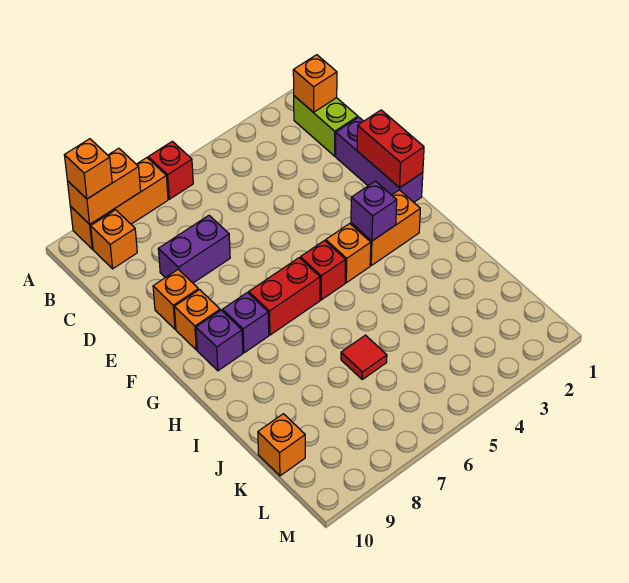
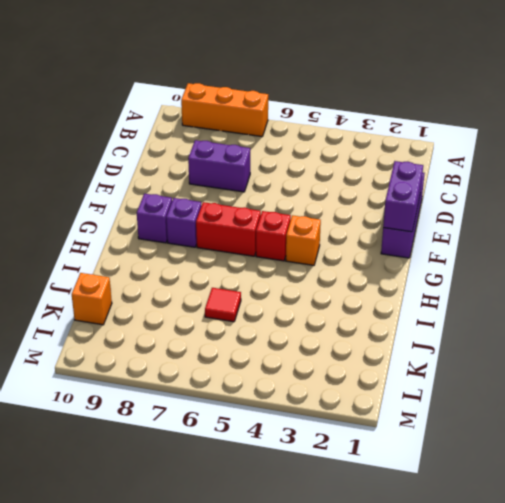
purple brick E1:F1 level 2 -> red brick E1:F1 level 2
none -> red brick A6 level 1
none -> lime brick B1:C1 level 1
none -> orange brick B9 level 1

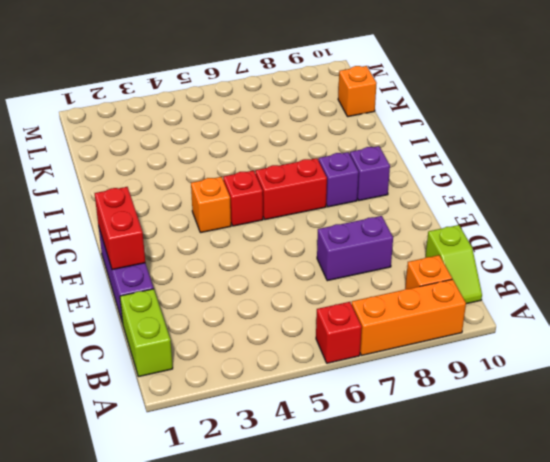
lime slope B10:C10 level 1 top C -> none
none -> orange brick E9 level 1
none -> orange brick F9 level 1
none -> orange brick G2:G3 level 1

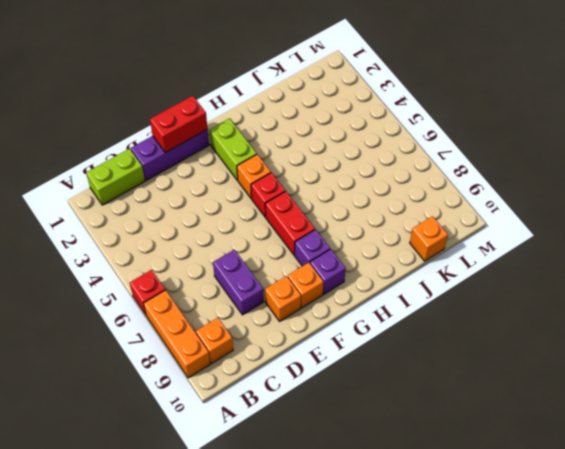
lime brick G2:G3 level 1 -> orange brick G2:G3 level 1
none -> red tile J6 level 1
none -> orange brick A8:A9 level 2
none -> orange brick B1 level 2

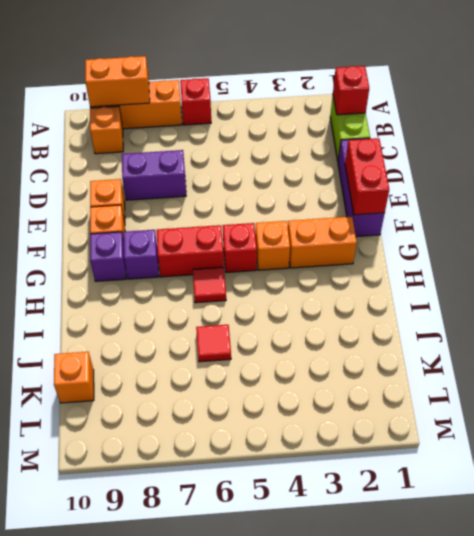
red brick B1 level 2 -> orange brick B1 level 2
red tile H6 level 1 -> none
none -> purple brick G3 level 2
none -> orange brick A9 level 3

